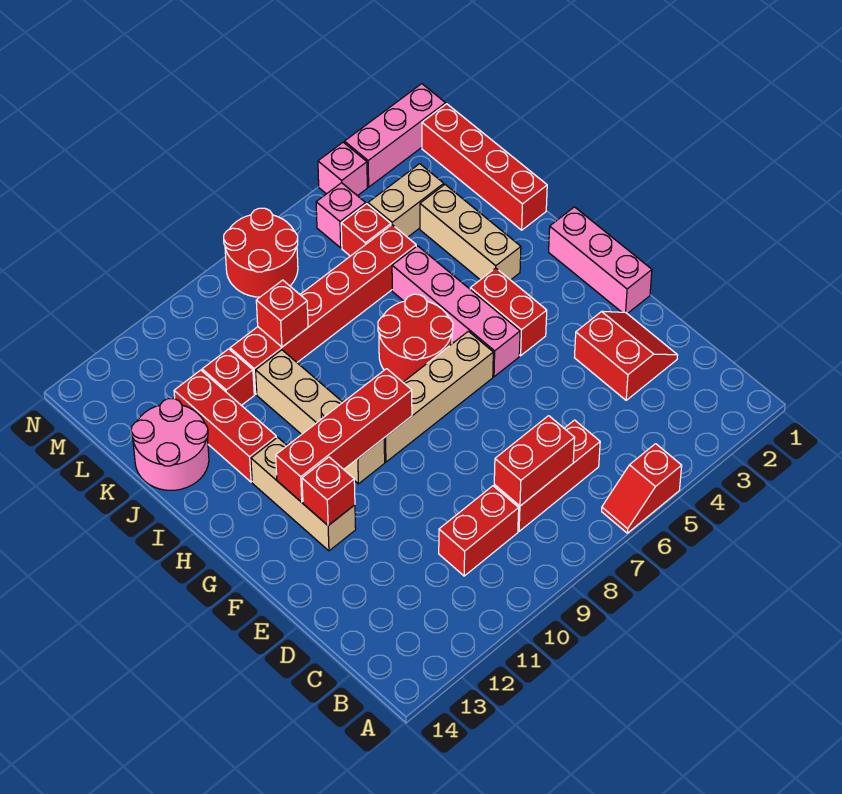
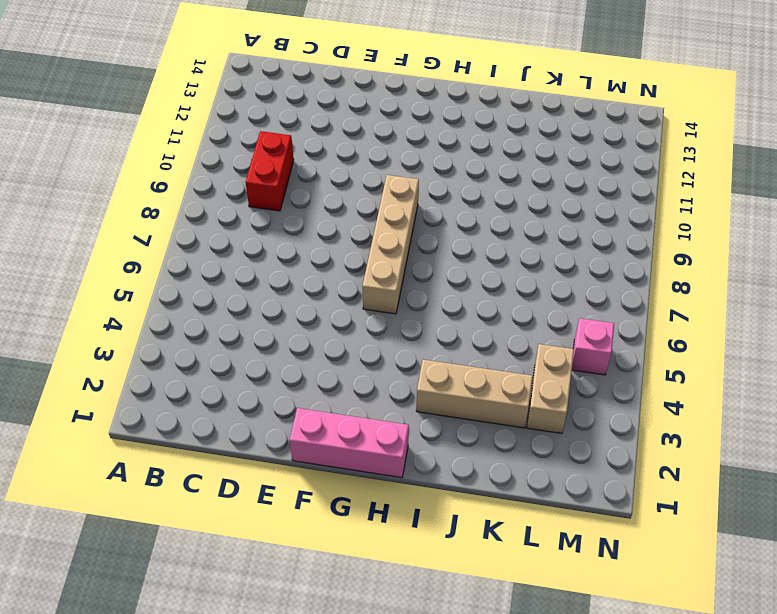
none -> red slope A5:A6 level 1 top 5
none -> red brick C6:C8 level 1
none -> red slope D2:E3 level 1 top 3

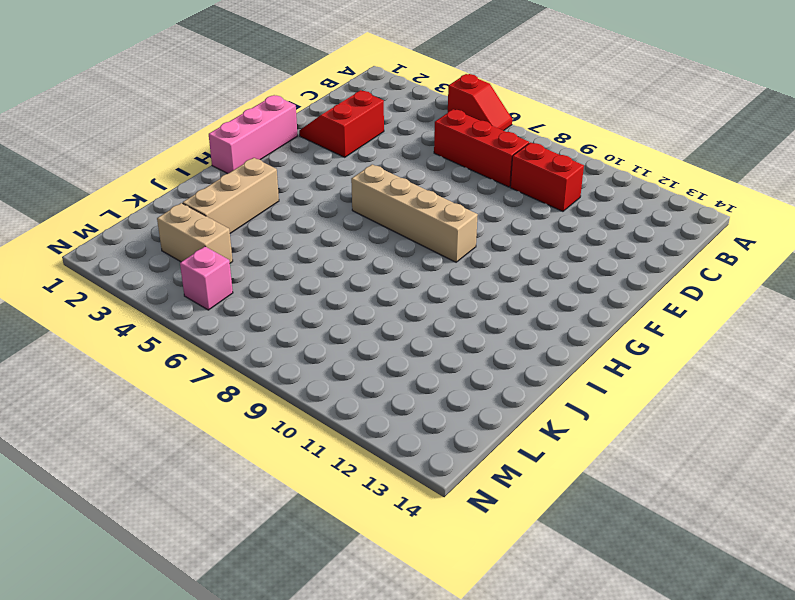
none -> tan brick F12:H12 level 1
none -> red brick G4:H4 level 1
none -> pink brick G5:J5 level 1

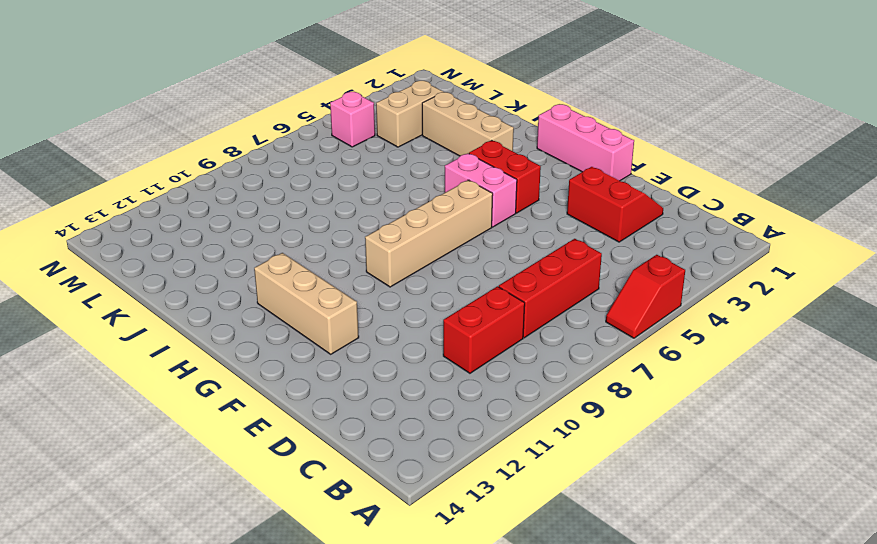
pink brick G5:H5 level 1 -> pink brick G5:J5 level 1
none -> tan brick G10:J10 level 1
none -> red round brick H6:I7 level 1
none -> red brick I12:K12 level 1

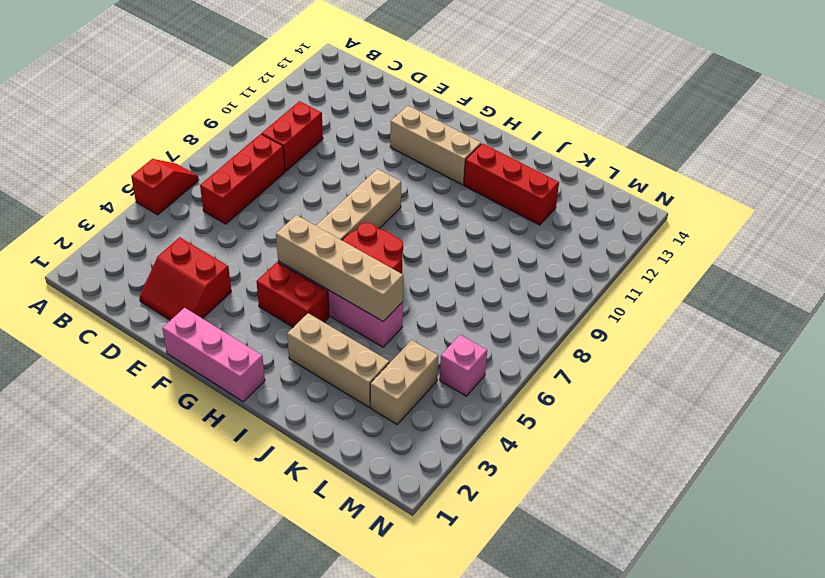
tan brick G5:J5 level 2 -> tan brick G10:J10 level 1
none -> red brick J1:M1 level 1
none -> pink round brick J13:K14 level 1
none -> red brick K5:K10 level 1

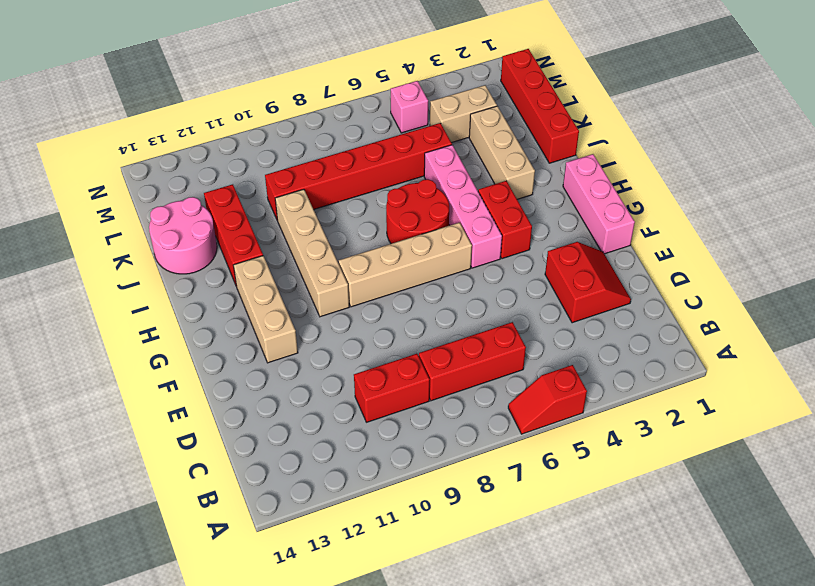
none -> red brick K11 level 1
none -> red brick L5 level 1
none -> red round brick M7:N8 level 1

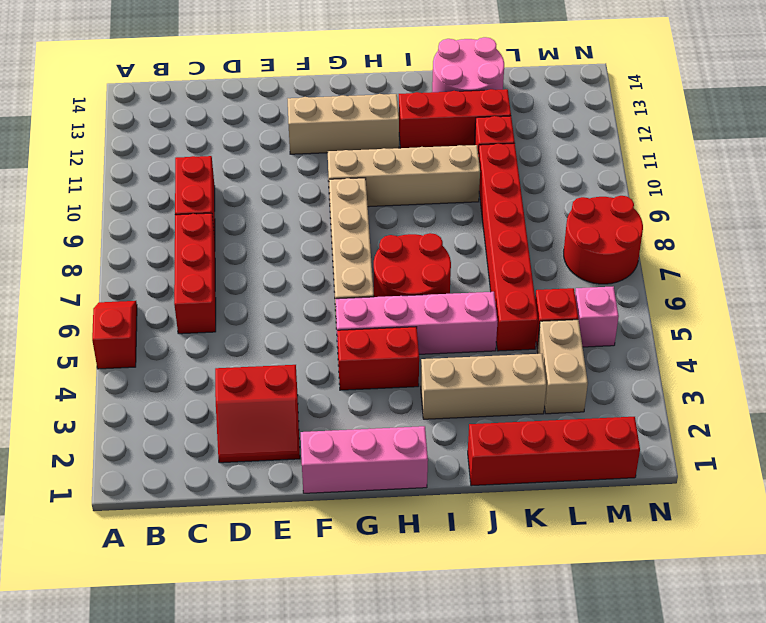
none -> pink brick N1:N3 level 1
none -> pink brick N4 level 1
none -> red brick C7:C8 level 2

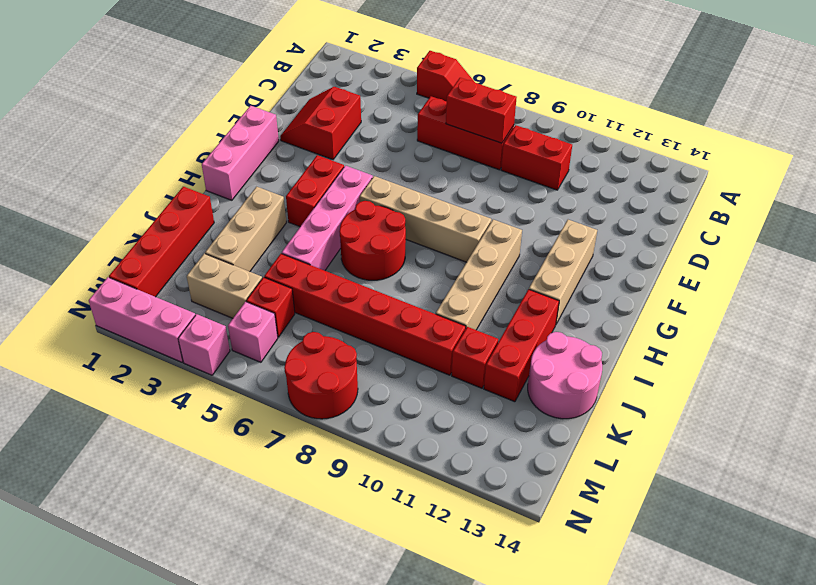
none -> red brick F12 level 2
none -> red brick G9:G12 level 2
none -> red brick K9 level 2

